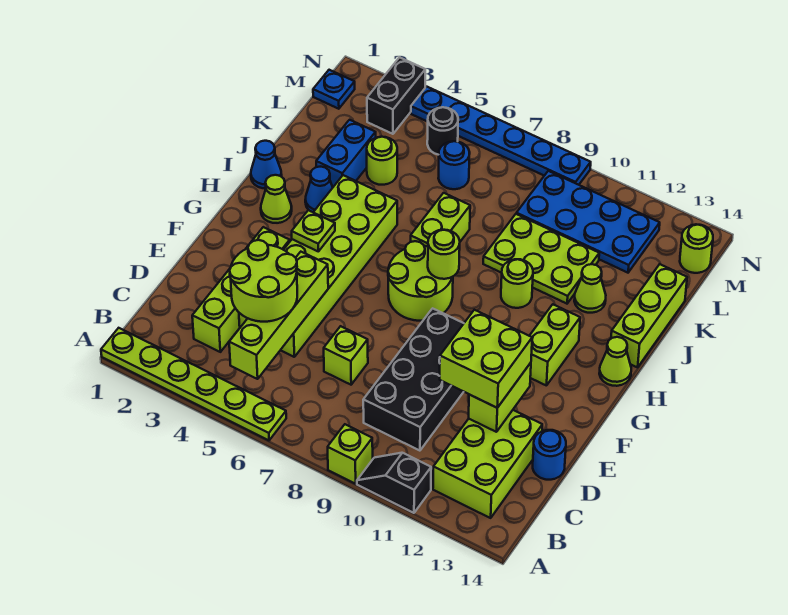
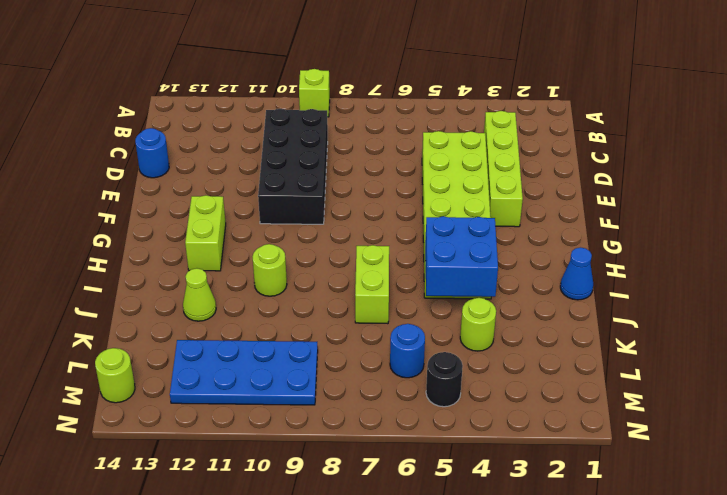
blue brick I4:J5 level 2 -> none
none -> lime plate A1:A6 level 1
none -> black slope A10:A11 level 1 top 11
none -> lime brick B12:D13 level 1
none -> lime brick D7 level 1

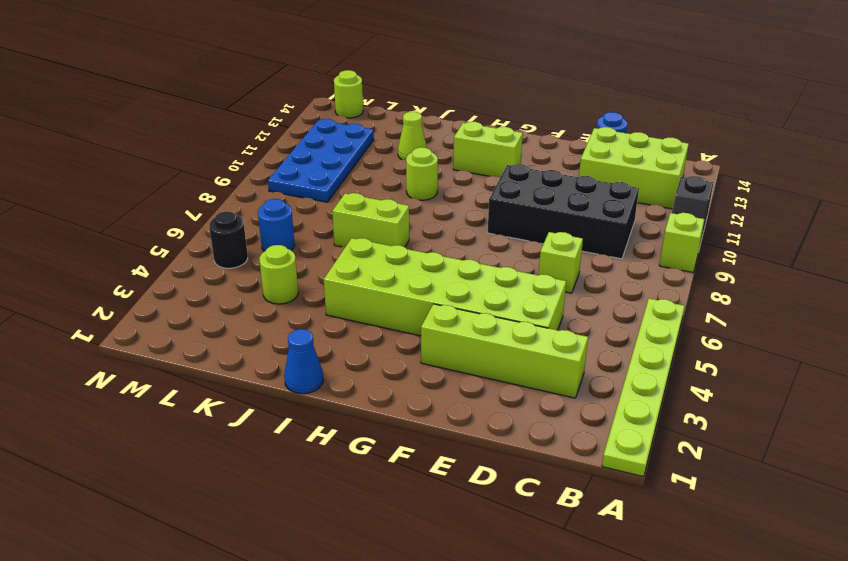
none -> lime round brick G7:H8 level 1
none -> lime cone H2 level 1
none -> lime cone H14 level 1
none -> blue cone I3 level 1

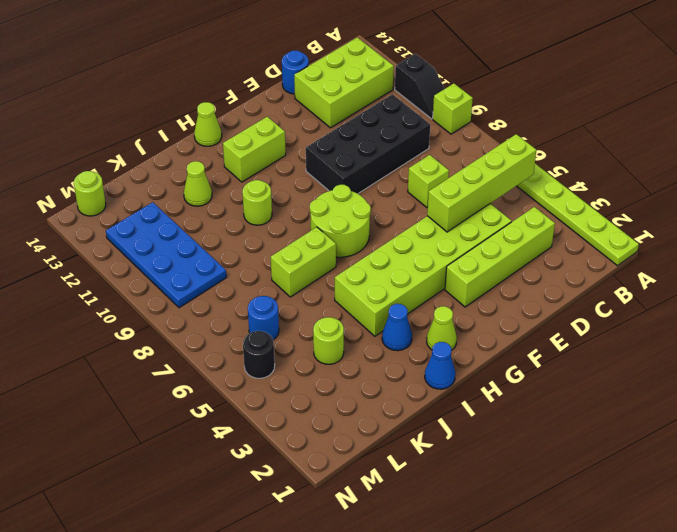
none -> lime brick I14:K14 level 1
none -> blue brick J3:K3 level 1
none -> lime plate J9:K11 level 1
none -> blue plate M1 level 1

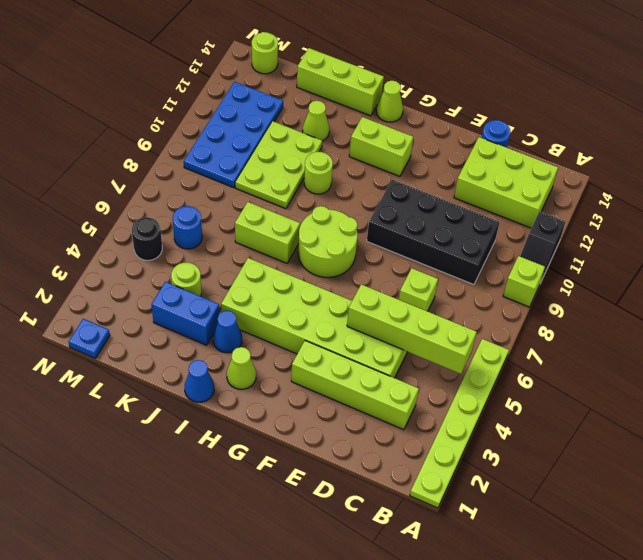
none -> black brick M3:N3 level 1
none -> blue plate N4:N9 level 1
none -> lime brick D12:E12 level 2
none -> lime plate G4 level 2

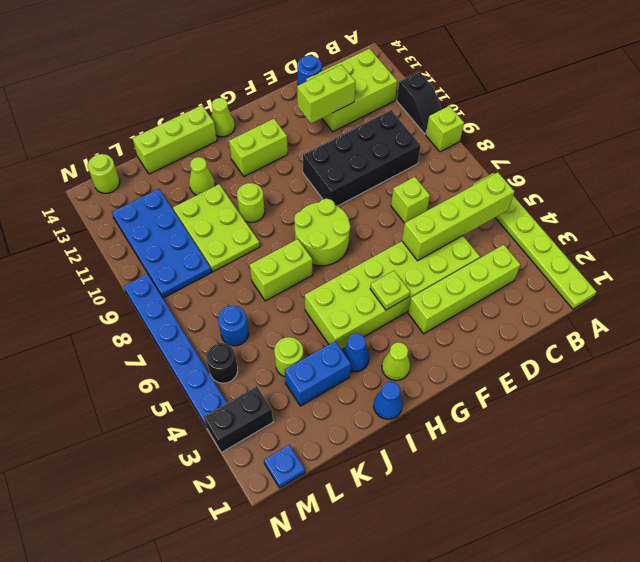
none -> lime round brick H8 level 2
none -> lime round brick C4:D5 level 3
none -> lime brick D11:E12 level 3

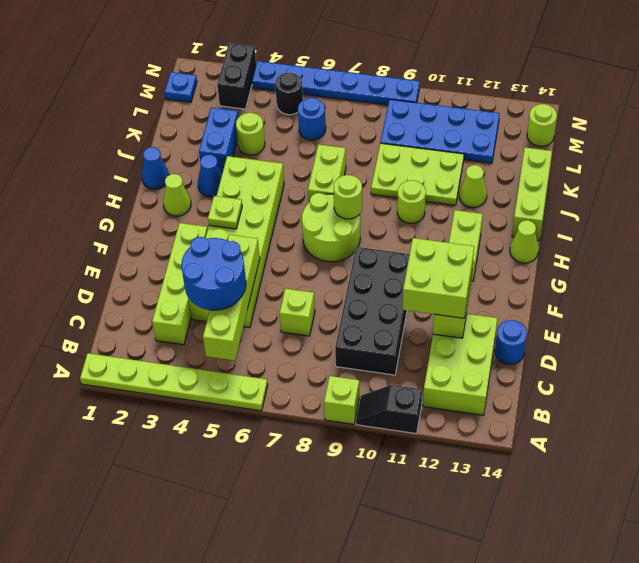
blue round brick C4:D5 level 3 -> lime round brick C4:D5 level 3

